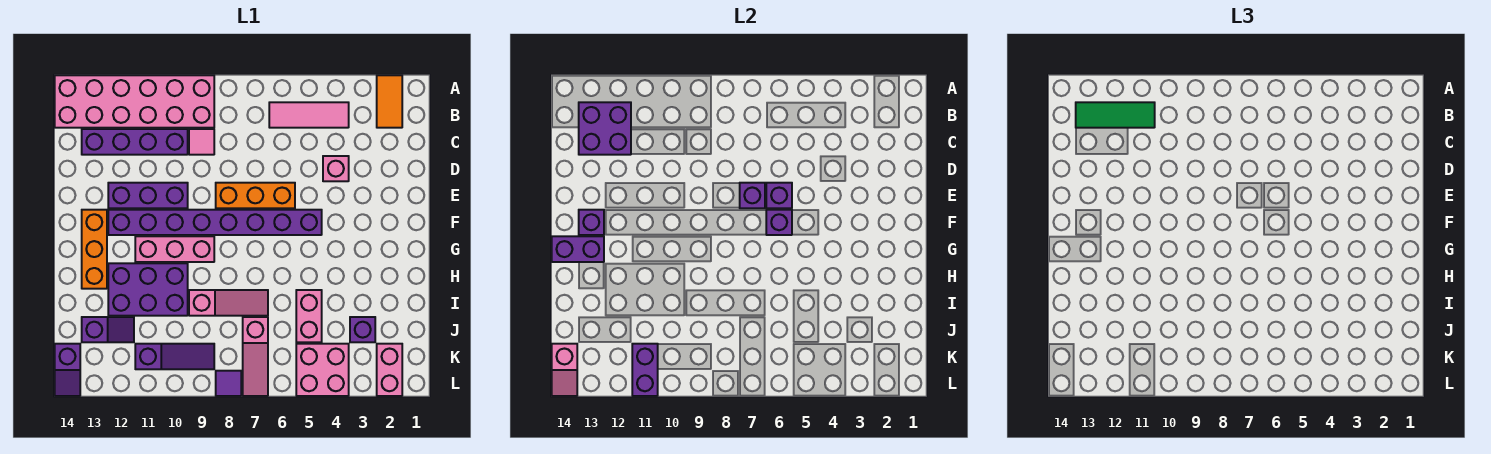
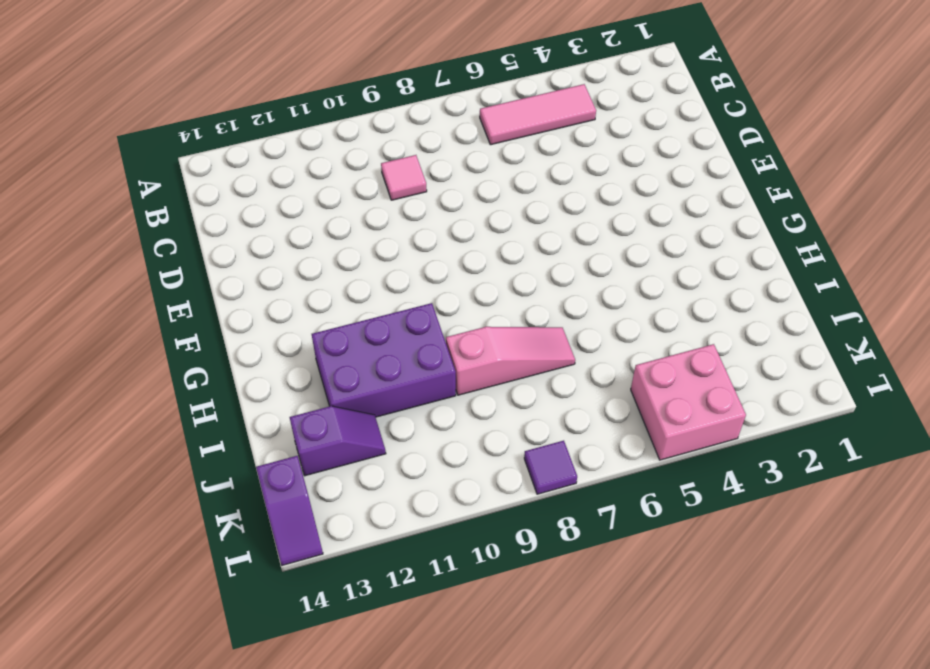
none -> orange tile A2:B2 level 1
none -> pink brick A9:B14 level 1
none -> purple brick C10:C13 level 1
none -> pink brick D4 level 1

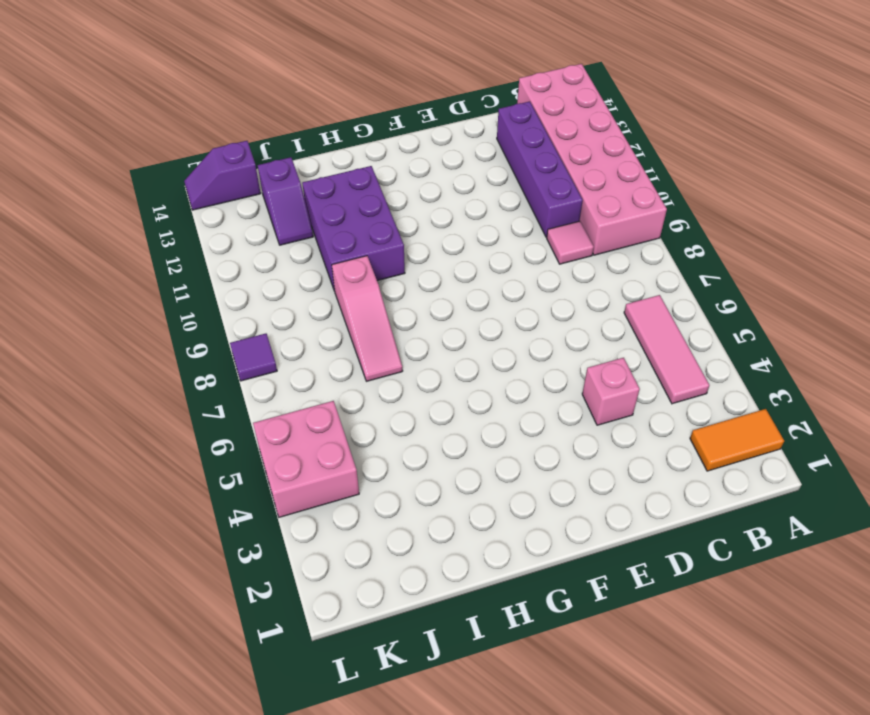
none -> orange brick E6:E8 level 1
none -> purple brick E10:E12 level 1
none -> purple brick F5:F12 level 1
none -> orange brick F13:H13 level 1

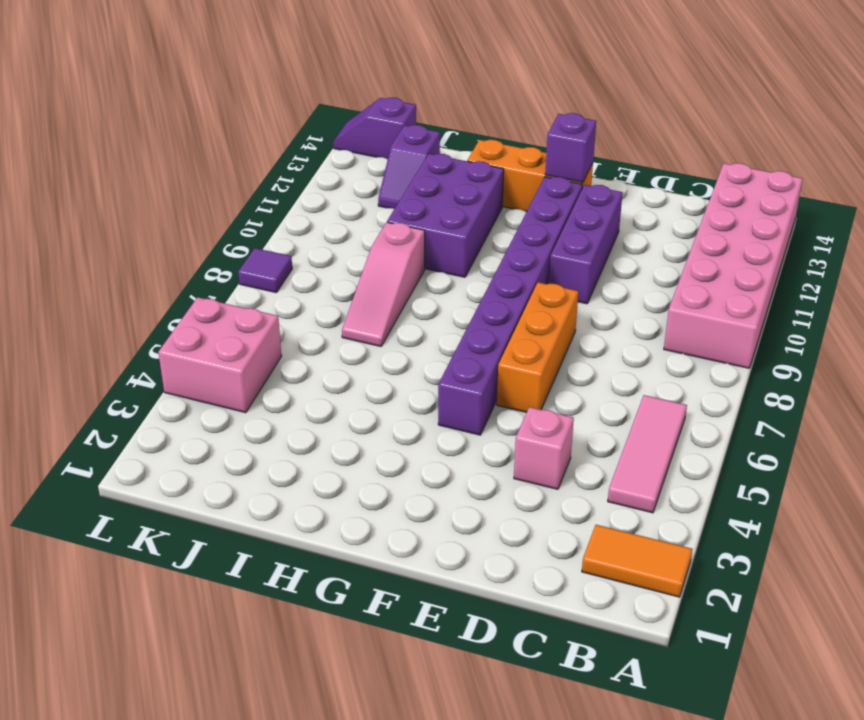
none -> pink tile C9 level 1
none -> purple brick C10:C13 level 1
none -> pink brick G9:G11 level 1
none -> pink brick I5:J5 level 1

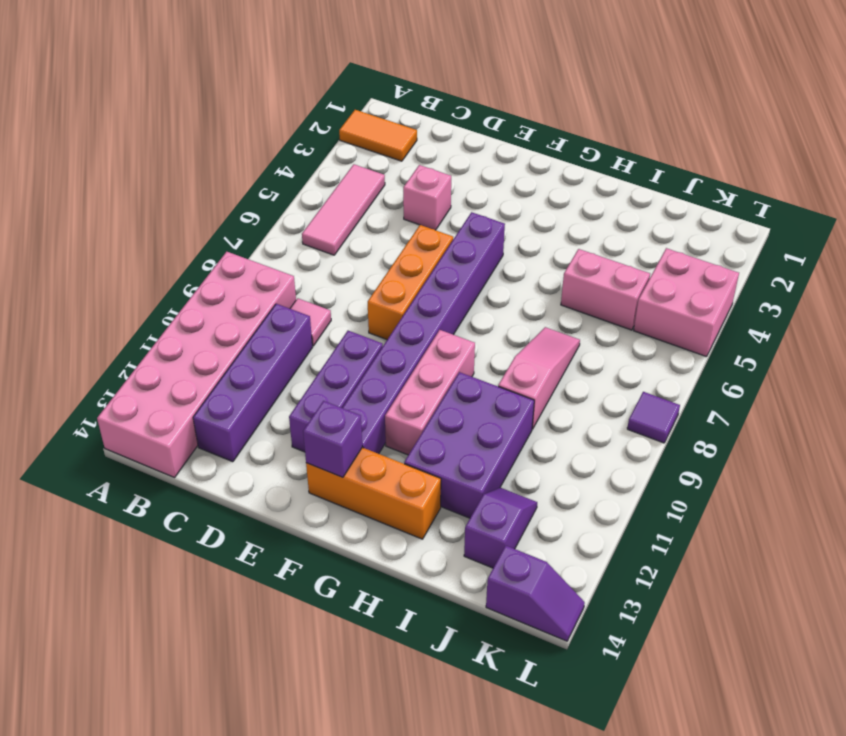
none -> purple brick J3 level 1
none -> pink slope J7:L7 level 1 top J
none -> pink brick K2:L2 level 1
none -> purple slope K9:K11 level 1 top 11

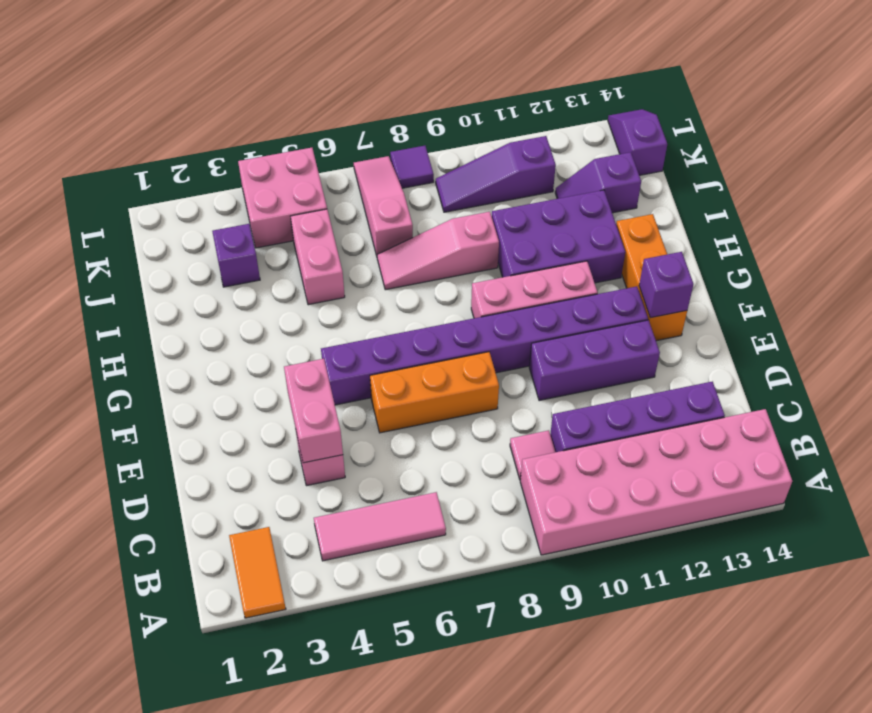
pink brick D4:E4 level 2 -> pink brick K2:L2 level 1
none -> purple brick B12:C13 level 2
none -> purple brick E6 level 2
none -> purple brick E7 level 2
none -> purple brick F6 level 2

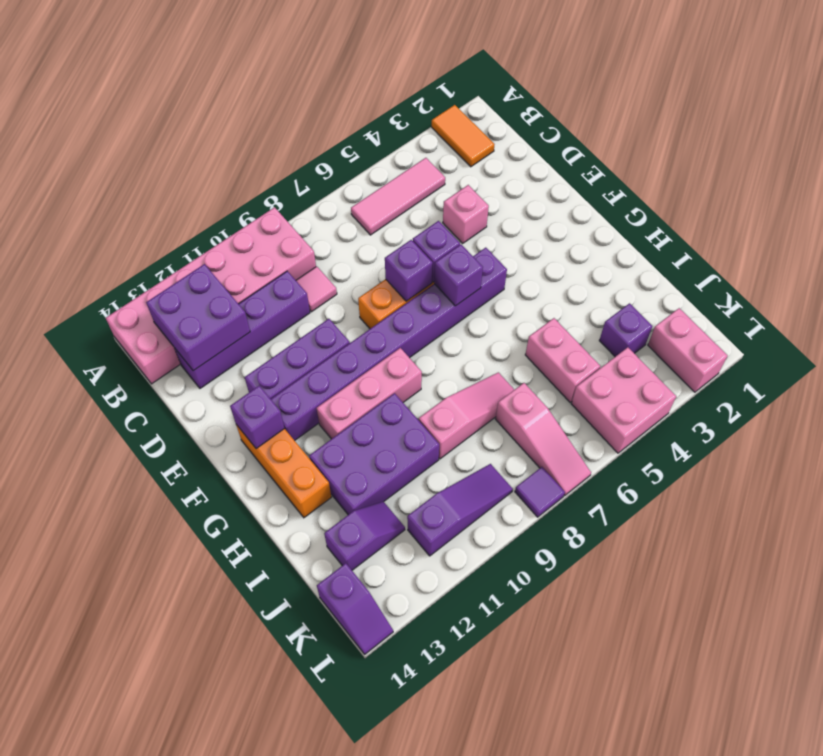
none -> purple brick G13:G14 level 2
none -> purple brick K11:L11 level 2
none -> pink slope K14:L14 level 2 top K
none -> green tile B11:B13 level 3

